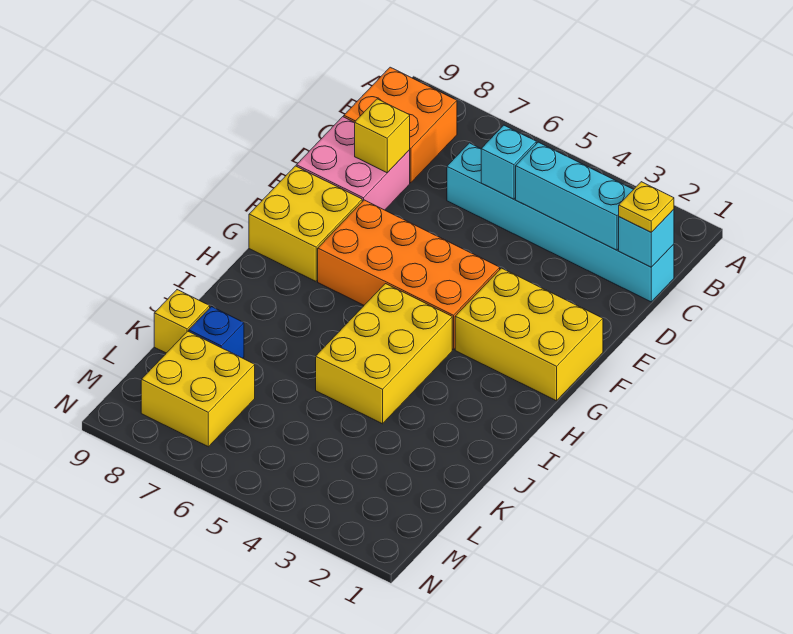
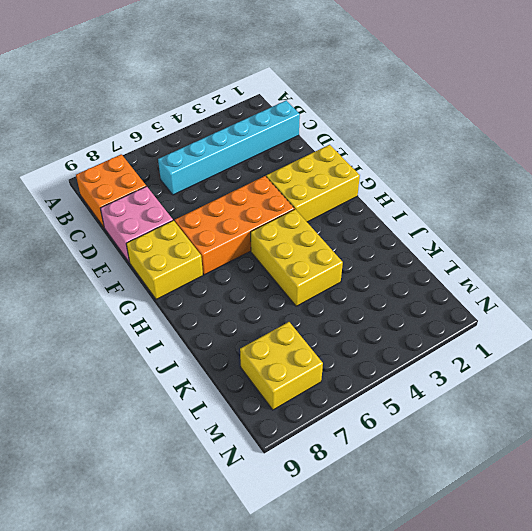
none -> blue brick K8 level 1
none -> yellow brick K9 level 1
none -> cyan brick C1 level 2

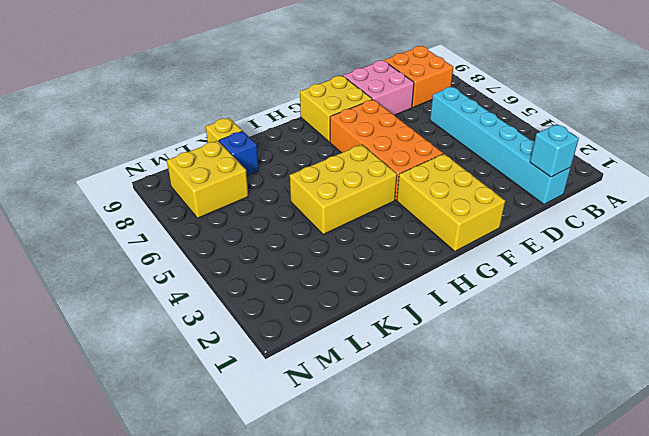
none -> cyan brick C2:C4 level 2
none -> cyan brick C5 level 2
none -> yellow brick D8 level 2

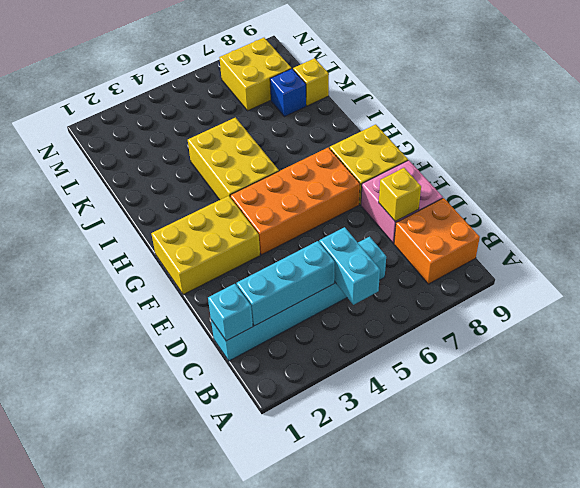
cyan brick B5:C5 level 2 -> cyan brick C5 level 2
none -> yellow plate C1 level 3

